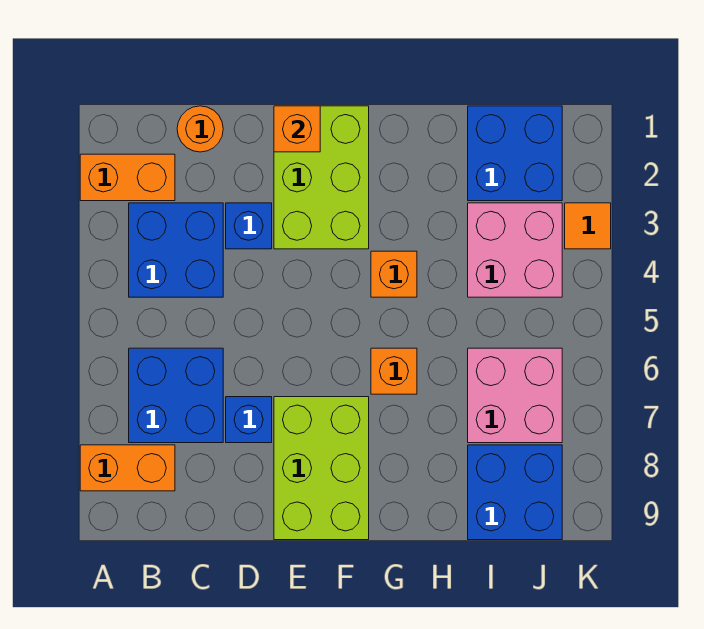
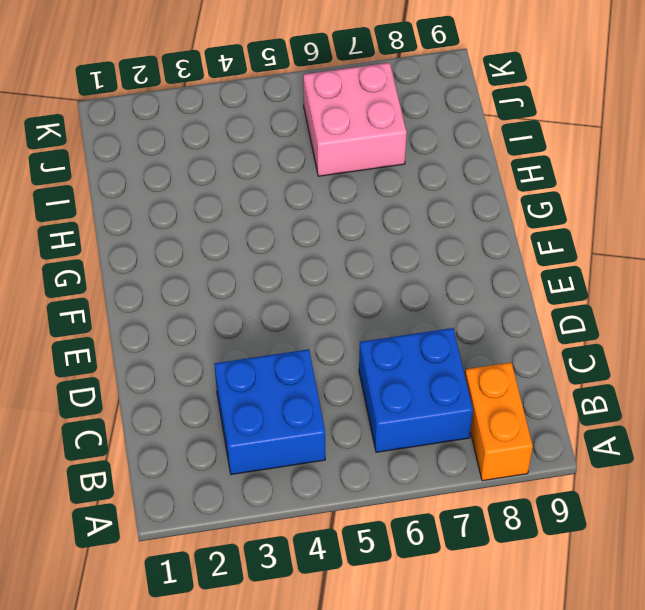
none -> orange brick A2:B2 level 1
none -> orange round brick C1 level 1
none -> blue brick D3 level 1

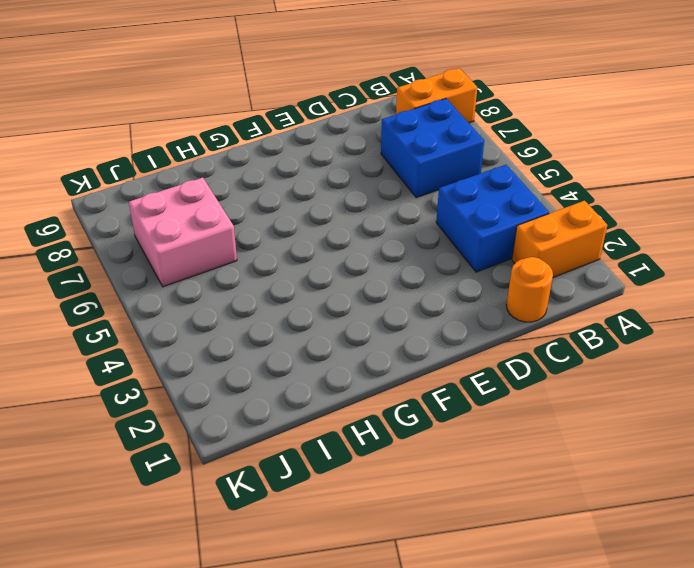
none -> blue brick D3 level 1
none -> blue brick D7 level 1
none -> lime brick E1:F3 level 1

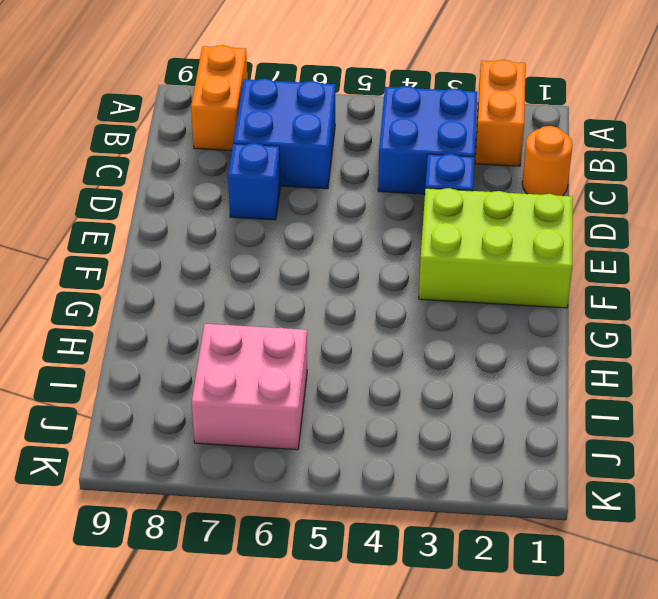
none -> lime brick E7:F9 level 1
none -> orange brick G4 level 1
none -> orange brick G6 level 1

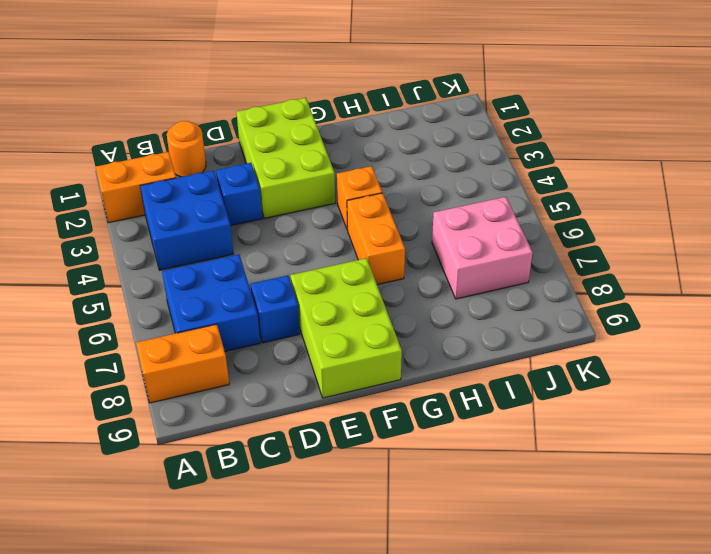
orange brick G5:G6 level 1 -> orange brick G6 level 1
none -> blue brick I1:J2 level 1
none -> pink brick I3:J4 level 1
none -> blue brick I8:J9 level 1

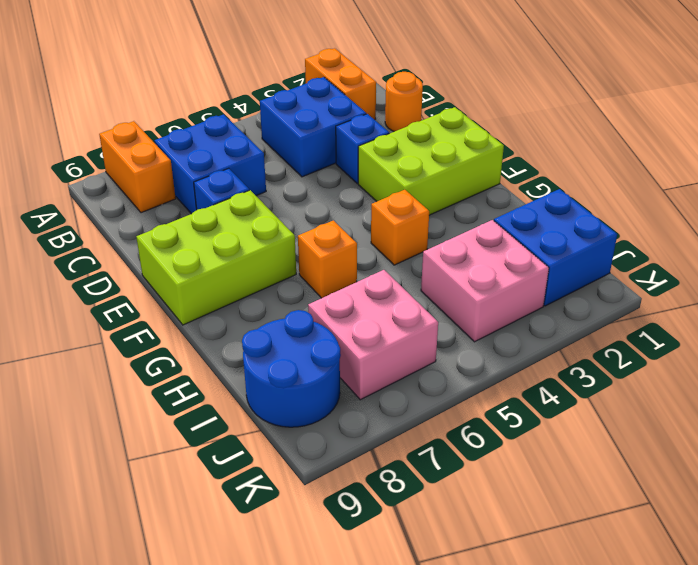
blue round brick I8:J9 level 1 -> blue brick I8:J9 level 1
none -> orange tile K3 level 1
none -> orange brick E1 level 2

